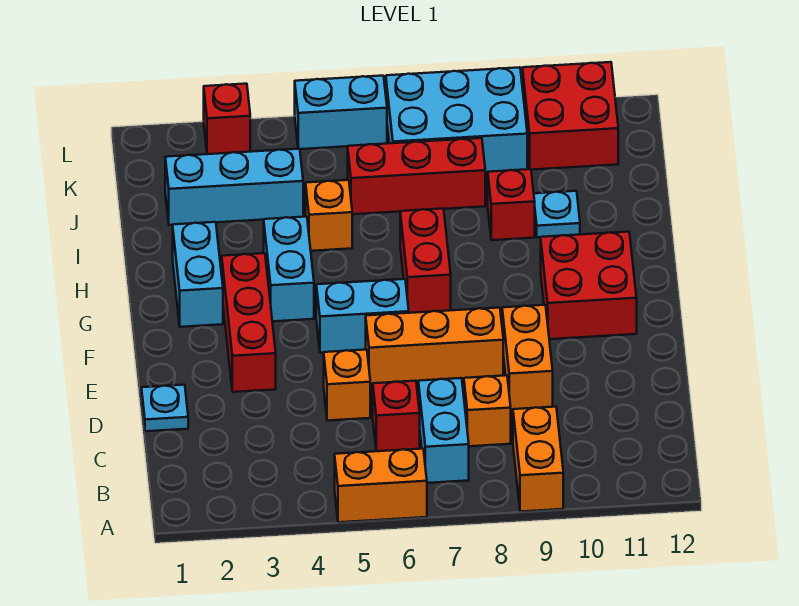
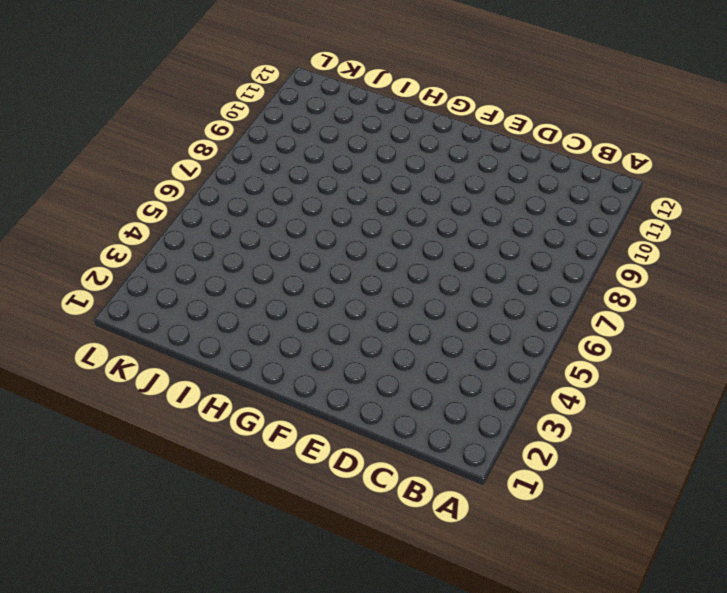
none -> orange brick A5:A6 level 1
none -> orange brick A9:B9 level 1
none -> cyan brick B7:C7 level 1

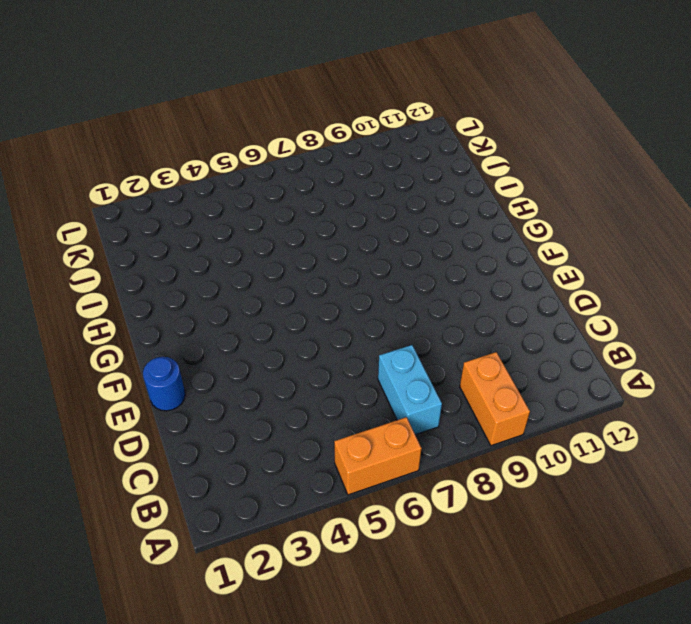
blue round brick E1 level 1 -> none
none -> red brick C6 level 1
none -> orange brick C8 level 1
none -> cyan plate D1 level 1

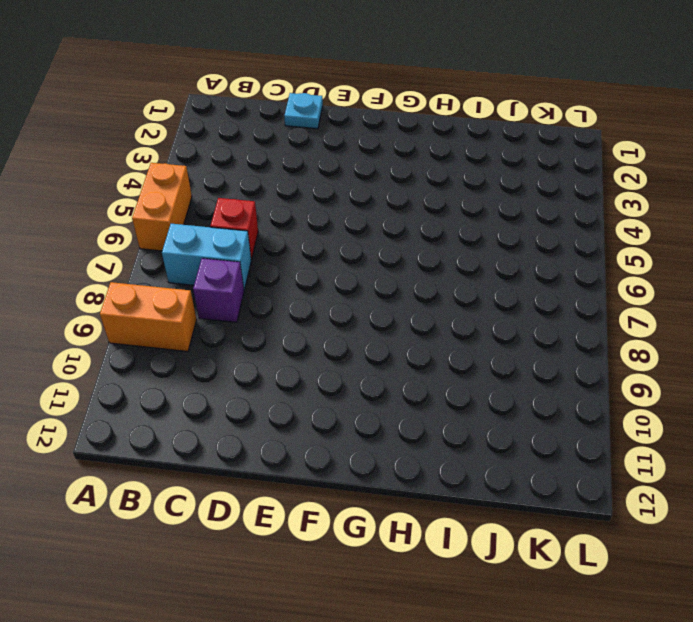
purple brick C8 level 1 -> orange brick C8 level 1
none -> orange brick D5 level 1
none -> orange brick D9:E9 level 1
none -> red brick E3:G3 level 1

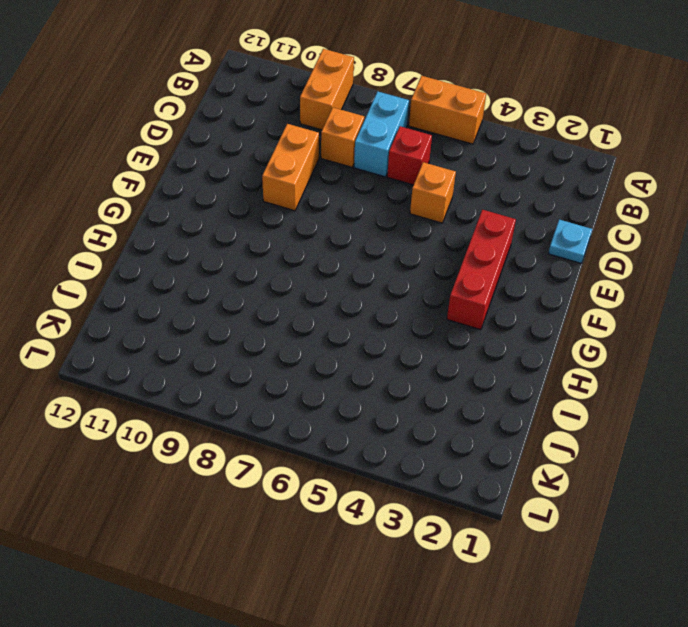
none -> orange brick E6:E8 level 1
none -> cyan brick F5:F6 level 1
none -> red brick F10:G11 level 1

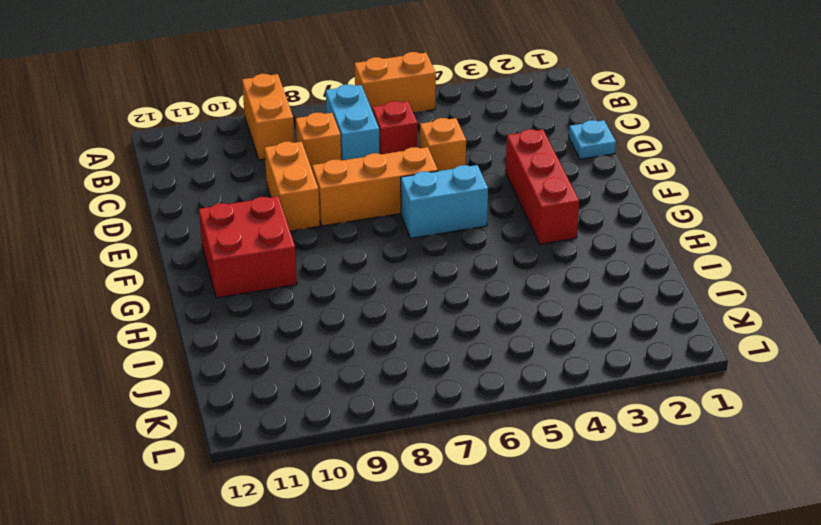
none -> cyan brick G2:H2 level 1
none -> cyan brick G4:H4 level 1
none -> red brick G7:H7 level 1

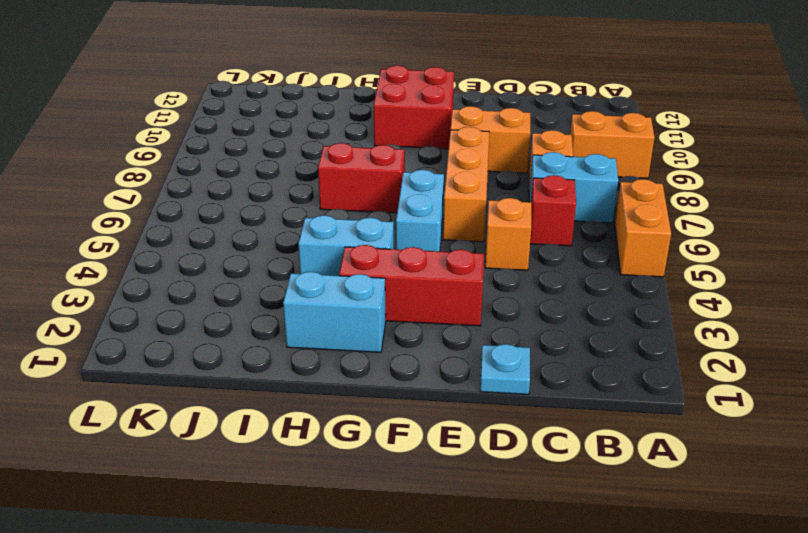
none -> orange brick I5 level 1
none -> red brick I9 level 1
none -> cyan plate I10 level 1

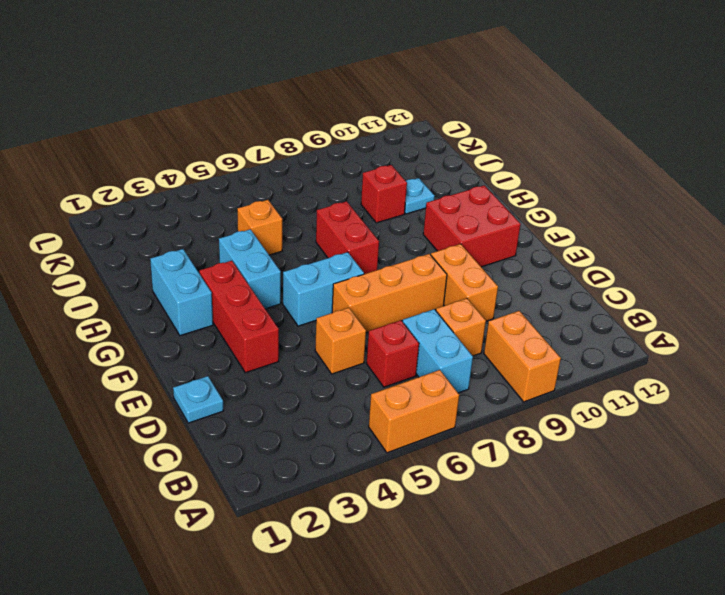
none -> cyan brick J2:J4 level 1
none -> red brick J6:J8 level 1
none -> cyan brick K7:L9 level 1

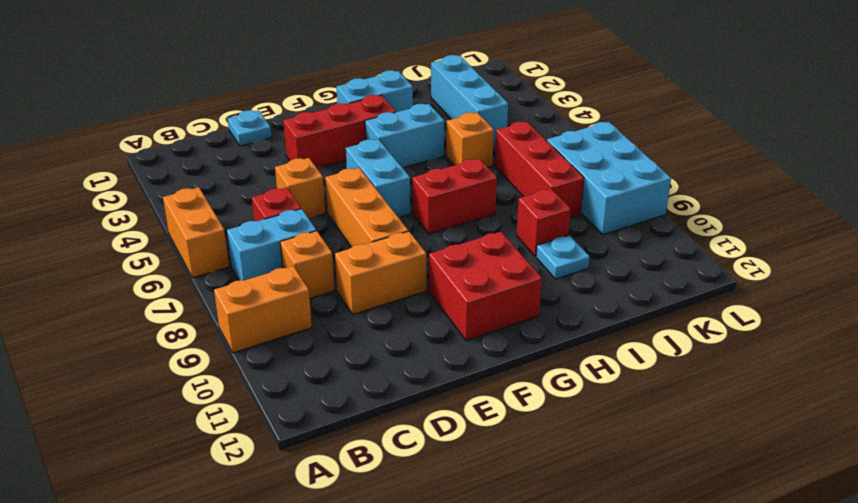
none -> red brick K10:L11 level 1
none -> red brick L3 level 1
none -> cyan brick L5:L6 level 1

